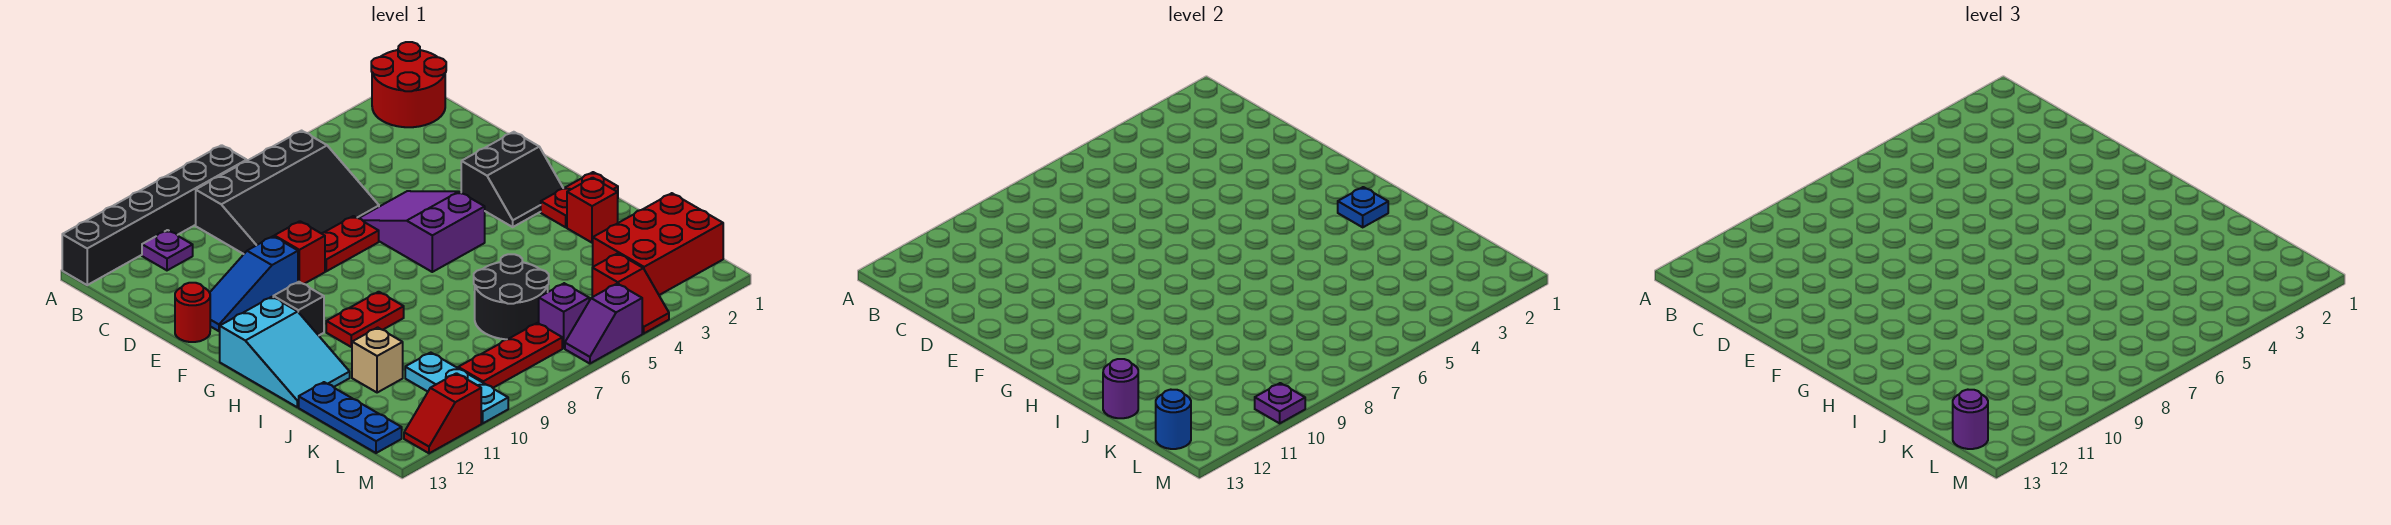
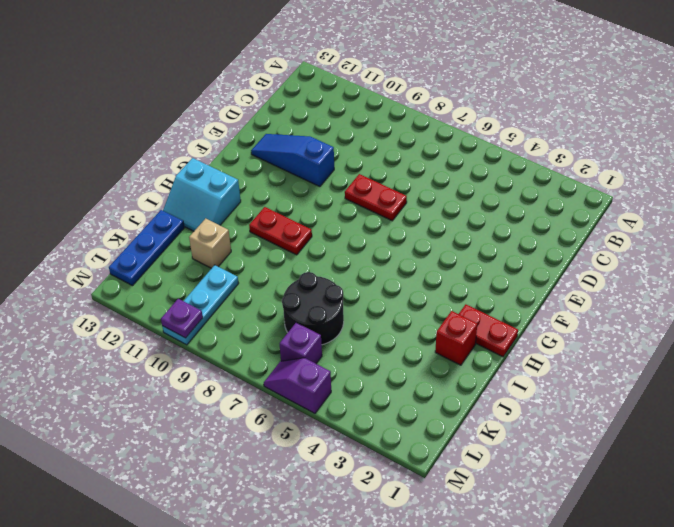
cyan slope H12:I13 level 1 top H -> cyan slope G12:I13 level 1 top G
none -> red round brick A1:B2 level 1
none -> black brick A8:A13 level 1
none -> black slope B6:D9 level 1 top B
none -> purple plate B11 level 1

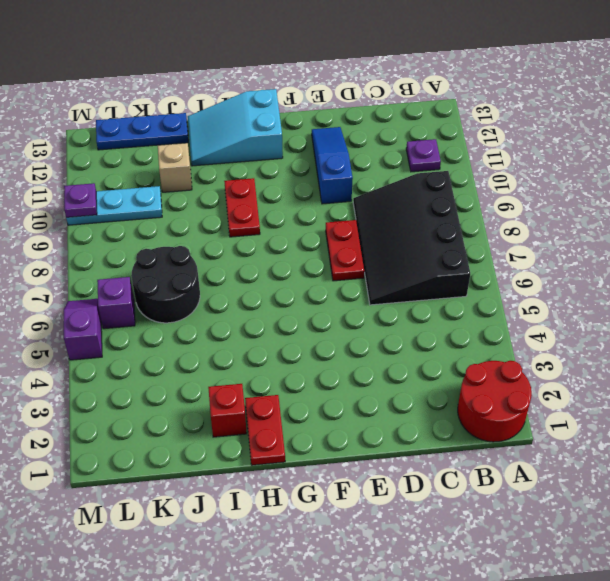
none -> black brick A8:A13 level 1
none -> purple slope E5:G6 level 1 top G
none -> red brick E9 level 1
none -> red round brick E13 level 1

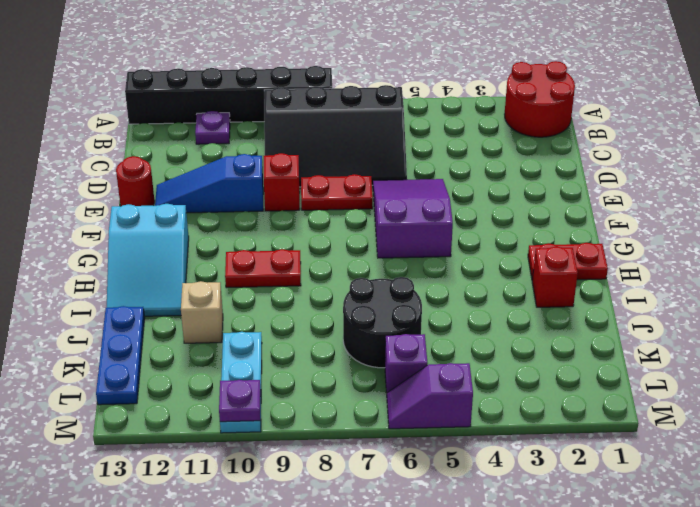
none -> black slope F2:G3 level 1 top F
none -> black brick G11 level 1
none -> red brick K1:L3 level 1
none -> red slope L4:M4 level 1 top L

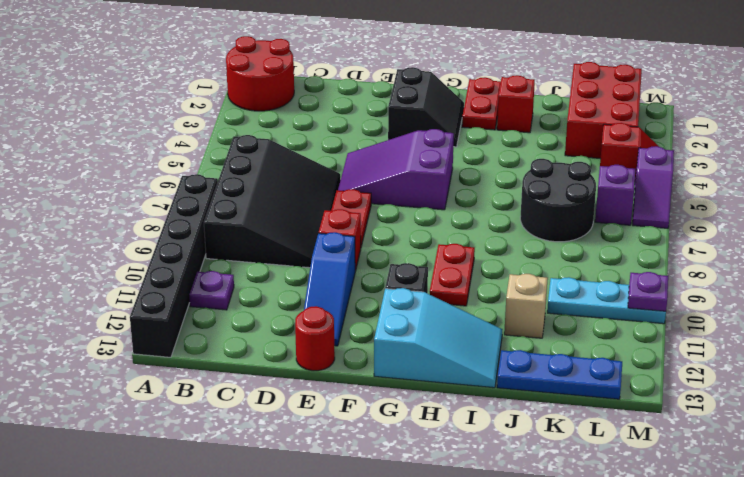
none -> red plate L7:L9 level 1
none -> red slope M11:M12 level 1 top 11
none -> blue plate H2 level 2
none -> purple round brick J13 level 2

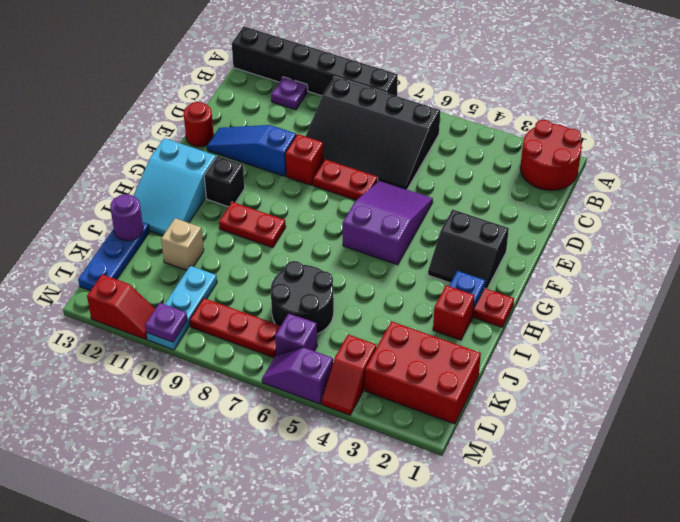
red slope M11:M12 level 1 top 12 -> red slope M11:M12 level 1 top 11
none -> blue round brick L13 level 2
none -> purple round brick L13 level 3

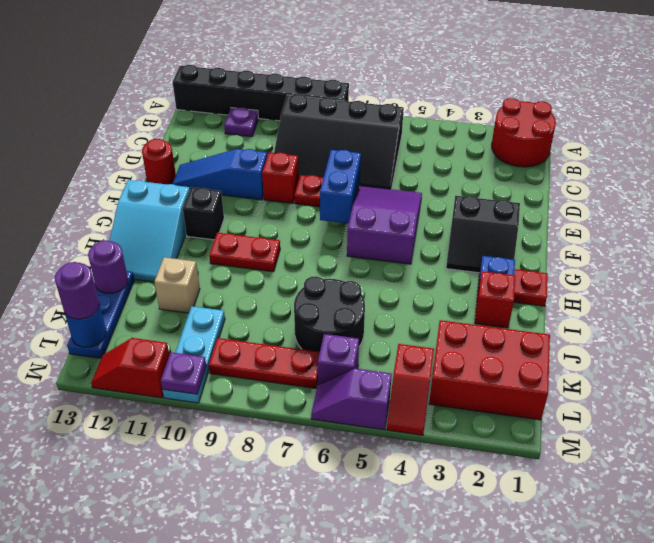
blue brick E7:F7 level 2 -> none

